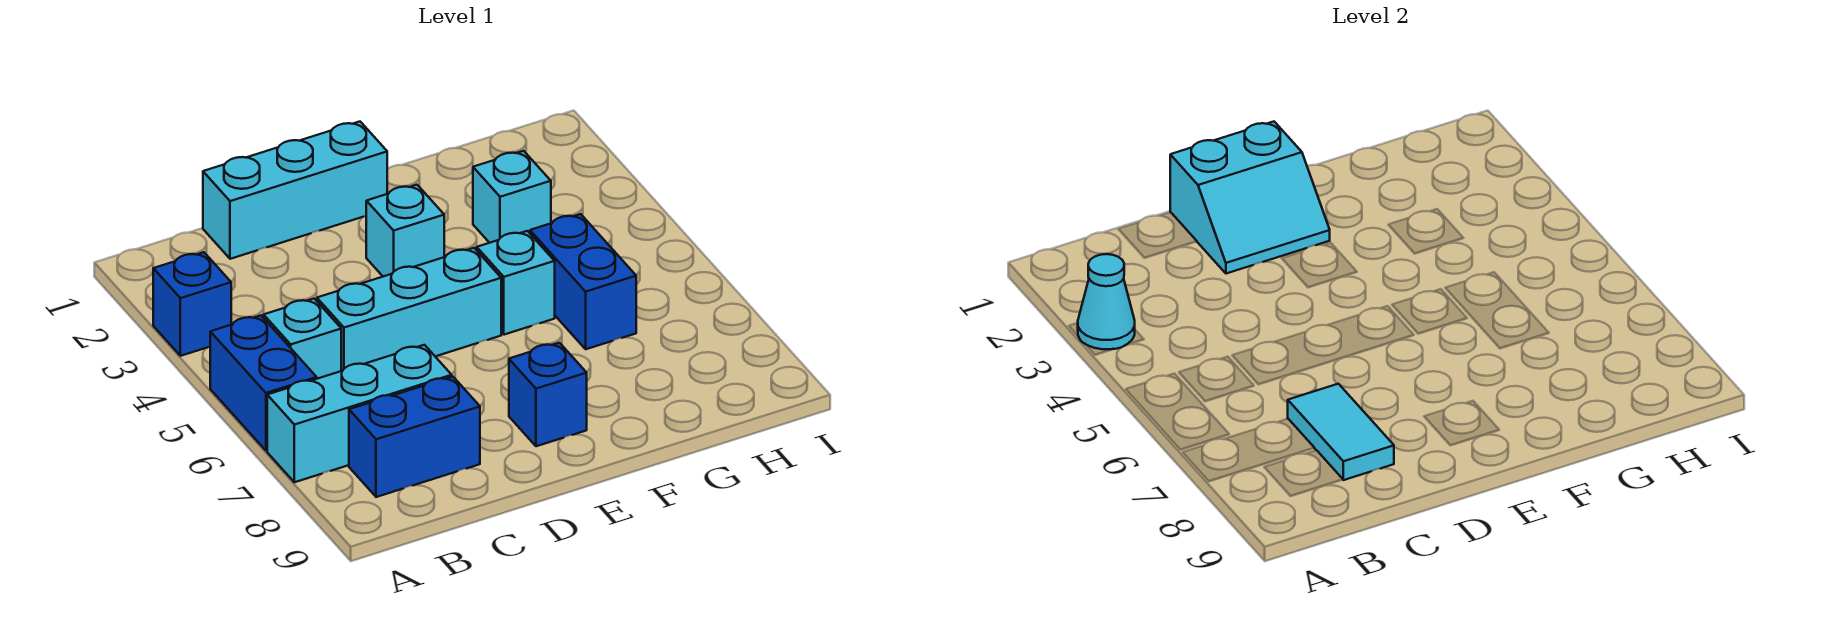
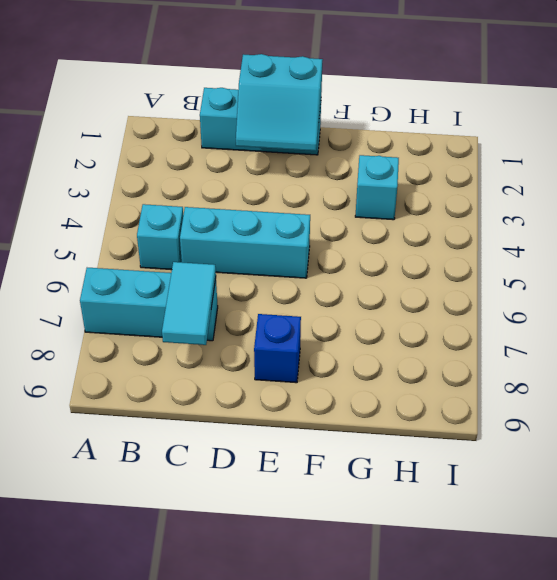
none -> blue brick A3 level 1
none -> blue brick A5:A6 level 1
none -> blue brick B8:C8 level 1

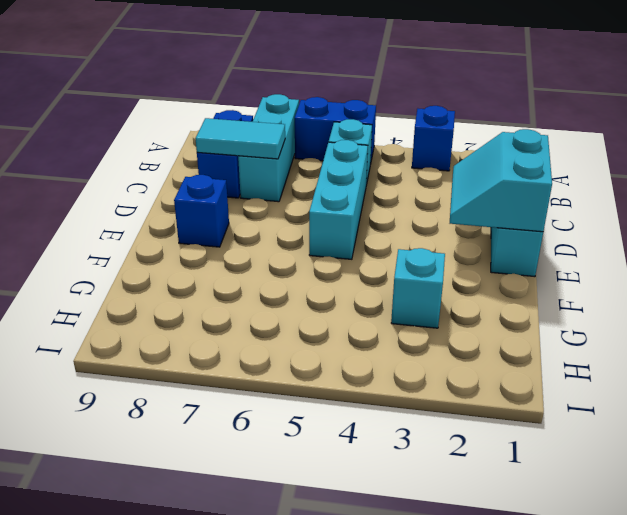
none -> cyan brick E3 level 1
none -> cyan brick F5 level 1
none -> blue brick G5:G6 level 1

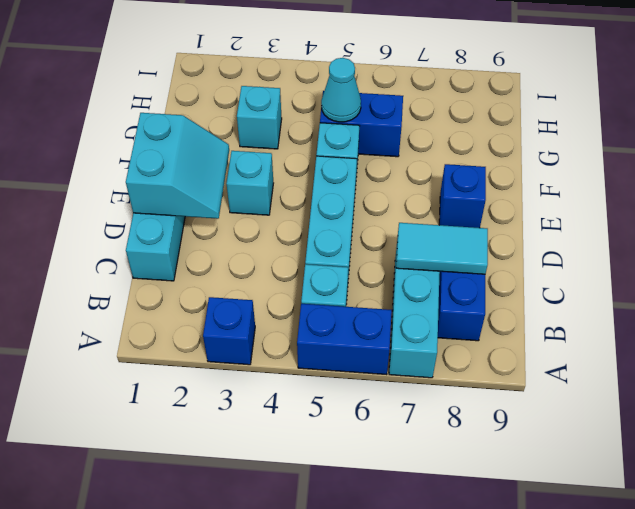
cyan cone G5 level 2 -> cyan cone A3 level 2

